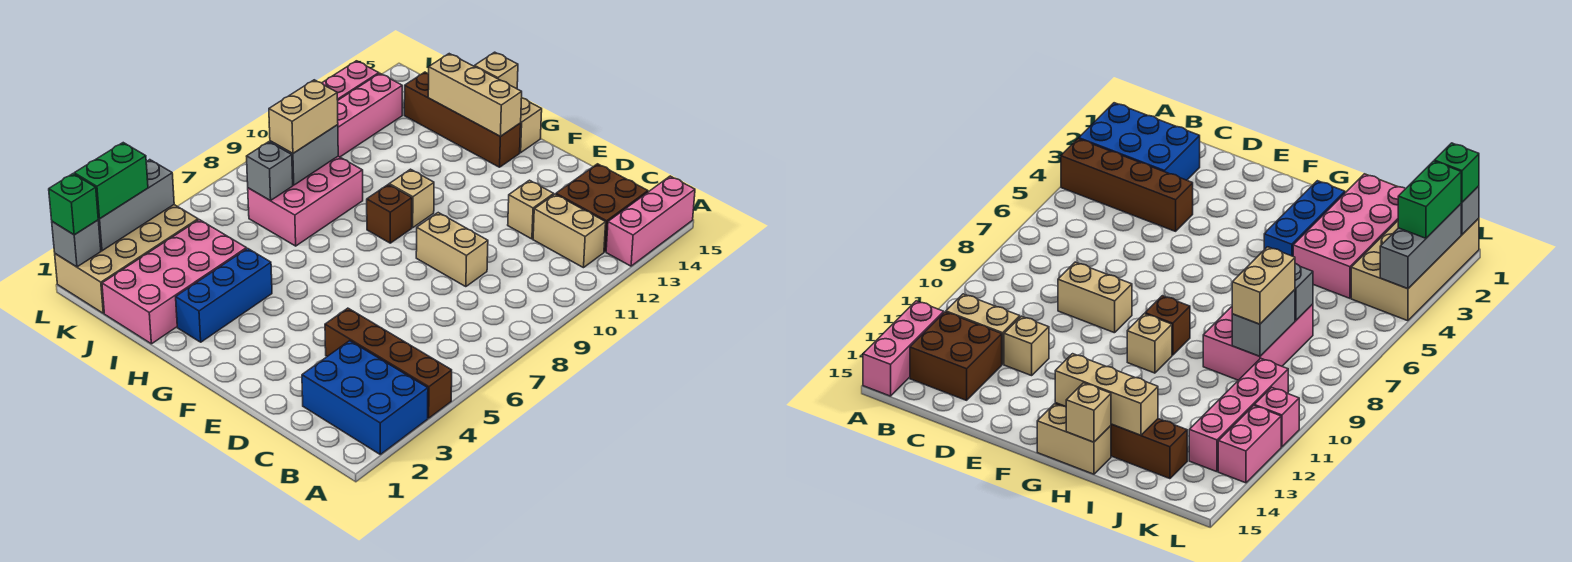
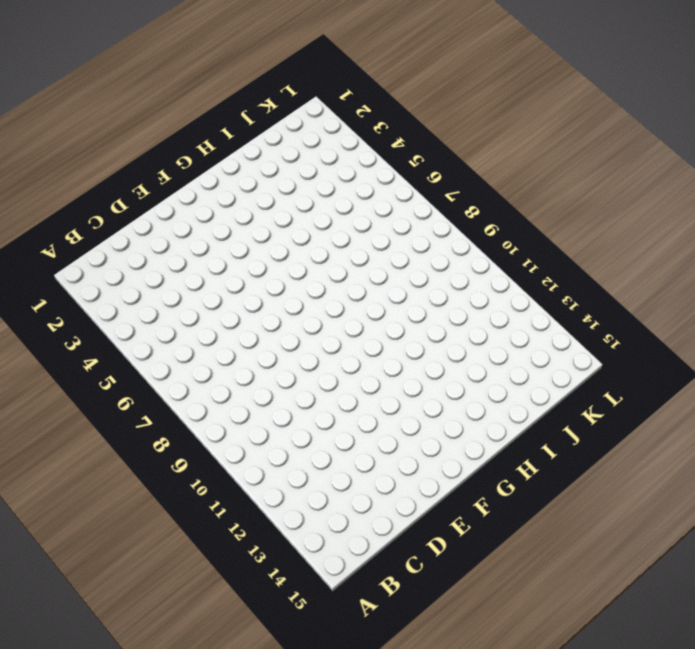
none -> blue brick A2:C3 level 1
none -> brown brick A4:D4 level 1
none -> pink brick A13:A15 level 1

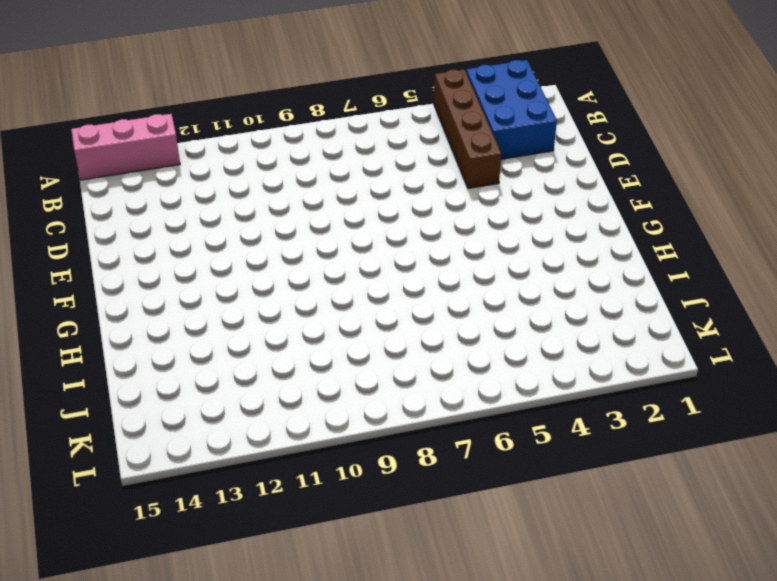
none -> tan brick B12:C12 level 1
none -> brown brick B13:C14 level 1
none -> tan brick D9:E9 level 1

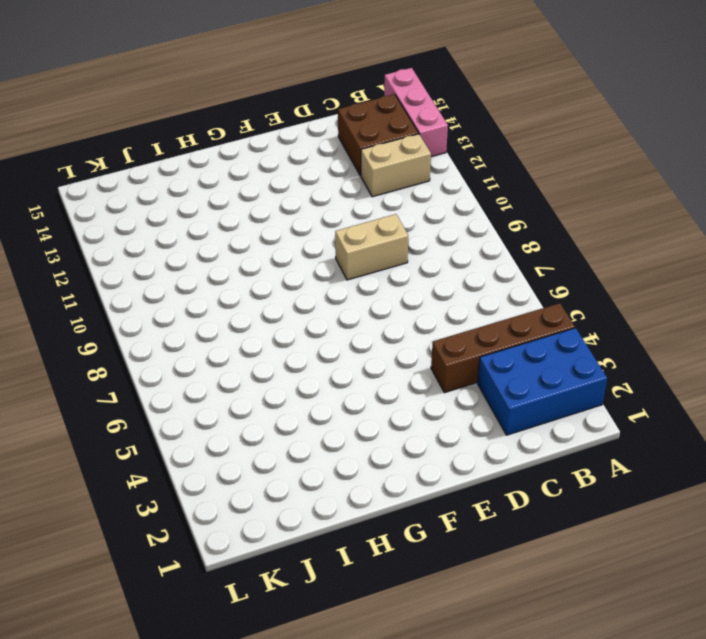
none -> tan brick D12 level 1
none -> brown brick G9 level 1
none -> tan brick G10 level 1

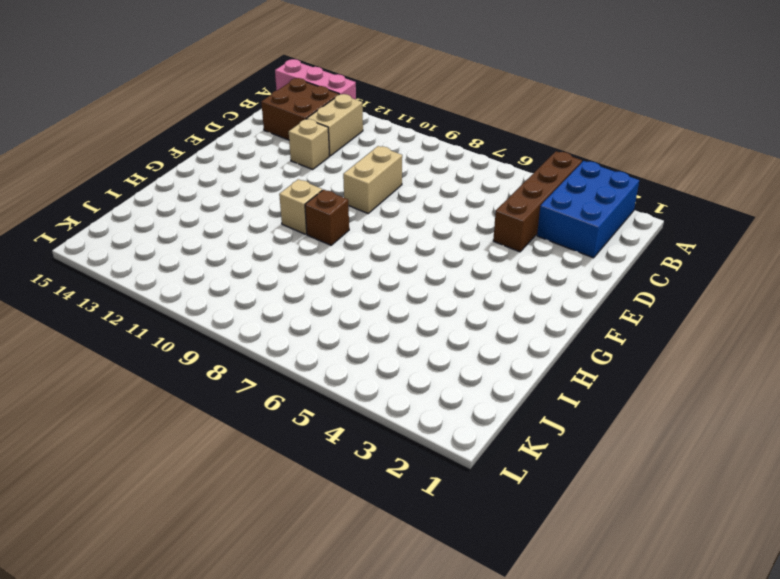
none -> brown brick G14:J14 level 1
none -> tan brick G15:H15 level 1
none -> blue brick H2:H4 level 1

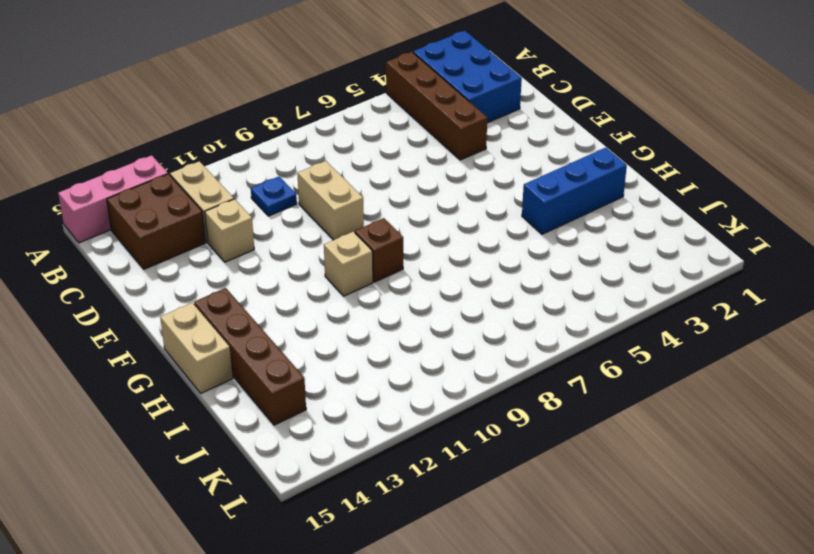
blue plate C10 level 1 -> none
none -> pink brick I1:J4 level 1
none -> pink brick I7:J9 level 1
none -> tan brick K1:L4 level 1

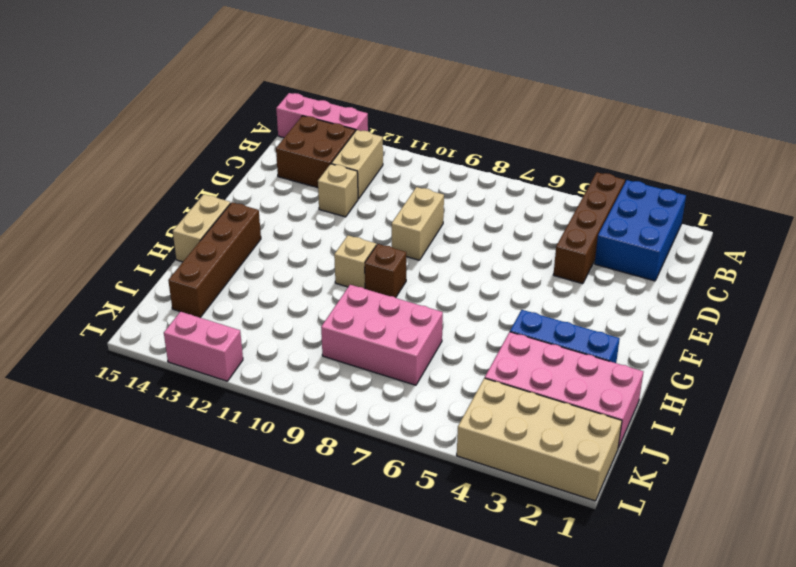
none -> pink brick K10:K13 level 1
none -> pink brick L11 level 1
none -> tan brick G14:I14 level 2

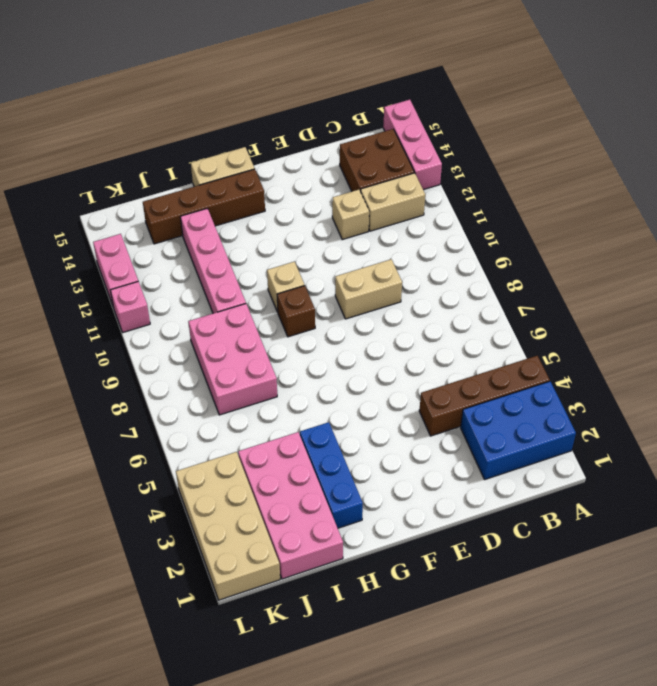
pink brick I10:I13 level 1 -> pink brick K10:K13 level 1
none -> tan brick G14:I14 level 2
none -> tan brick H15 level 2
none -> grey brick J7 level 2

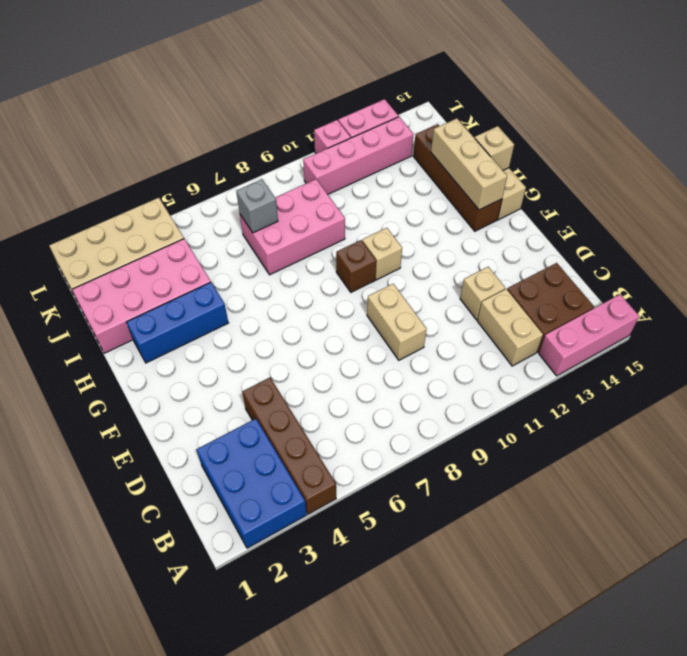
none -> grey brick J8:J9 level 2
none -> grey brick L1 level 2
none -> grey brick L2:L4 level 2

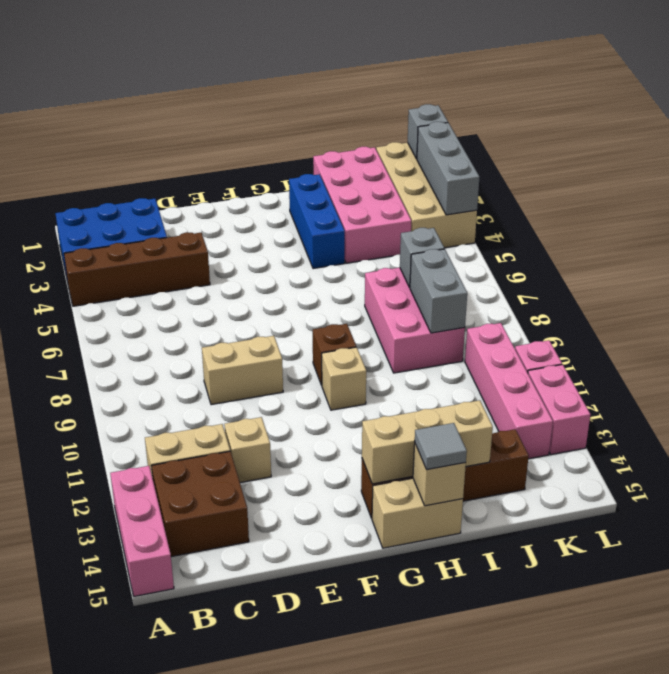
grey tile H15 level 3 -> none
none -> tan brick J8:J9 level 3
none -> green brick L1 level 3
none -> green brick L2:L3 level 3

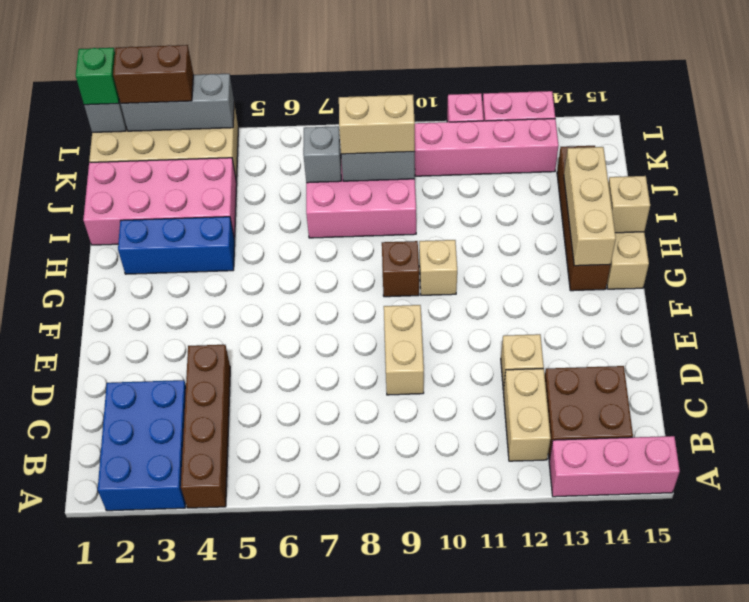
brown brick L2:L3 level 3 -> green brick L2:L3 level 3

